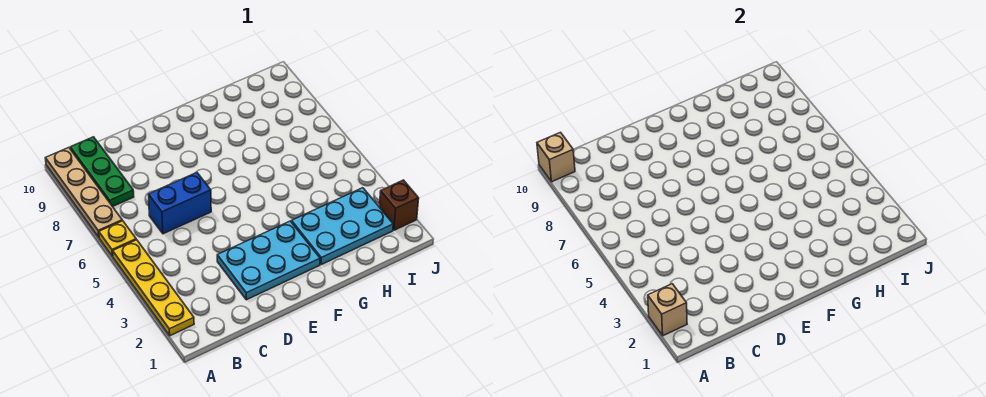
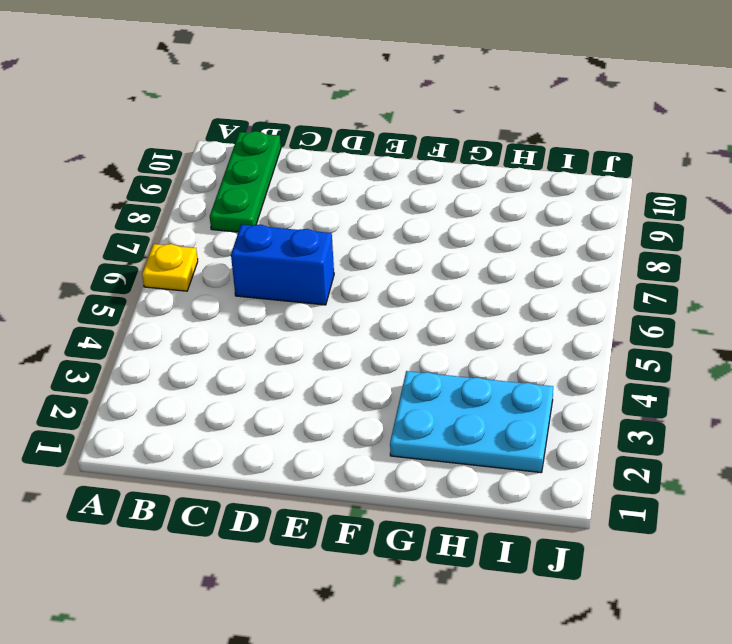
none -> yellow plate A2:A5 level 1
none -> tan plate A7:A10 level 1

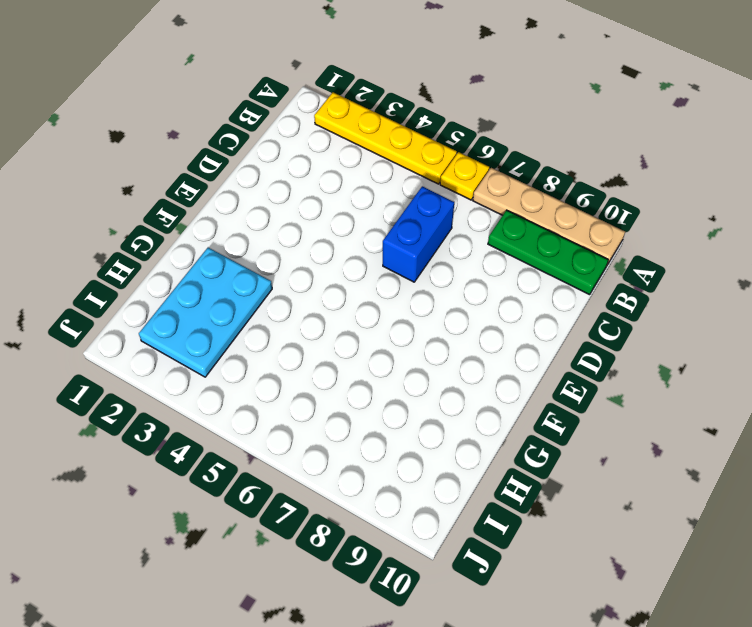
none -> cyan plate D2:F3 level 1
none -> brown brick J2 level 1

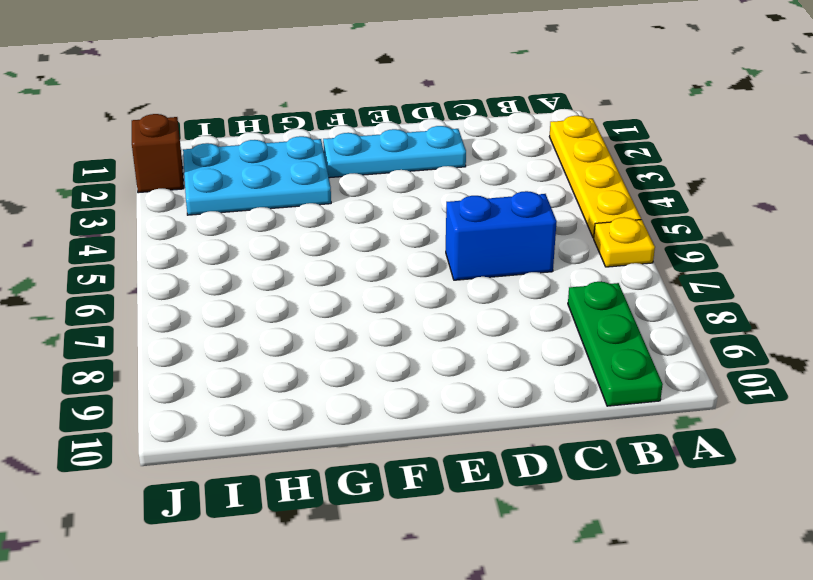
cyan plate D2:F2 level 1 -> cyan plate D2:F3 level 1
none -> tan plate A7:A10 level 1
none -> tan brick A2 level 2

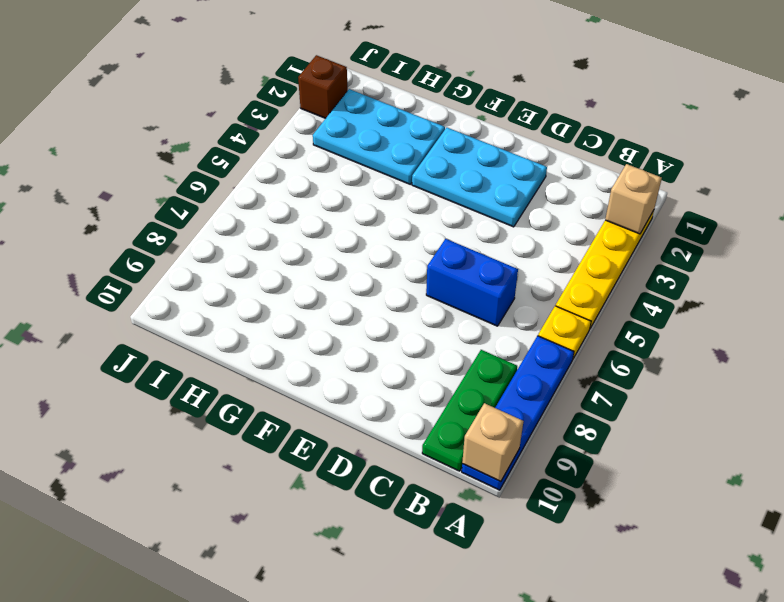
blue plate A7:A10 level 1 -> tan plate A7:A10 level 1

